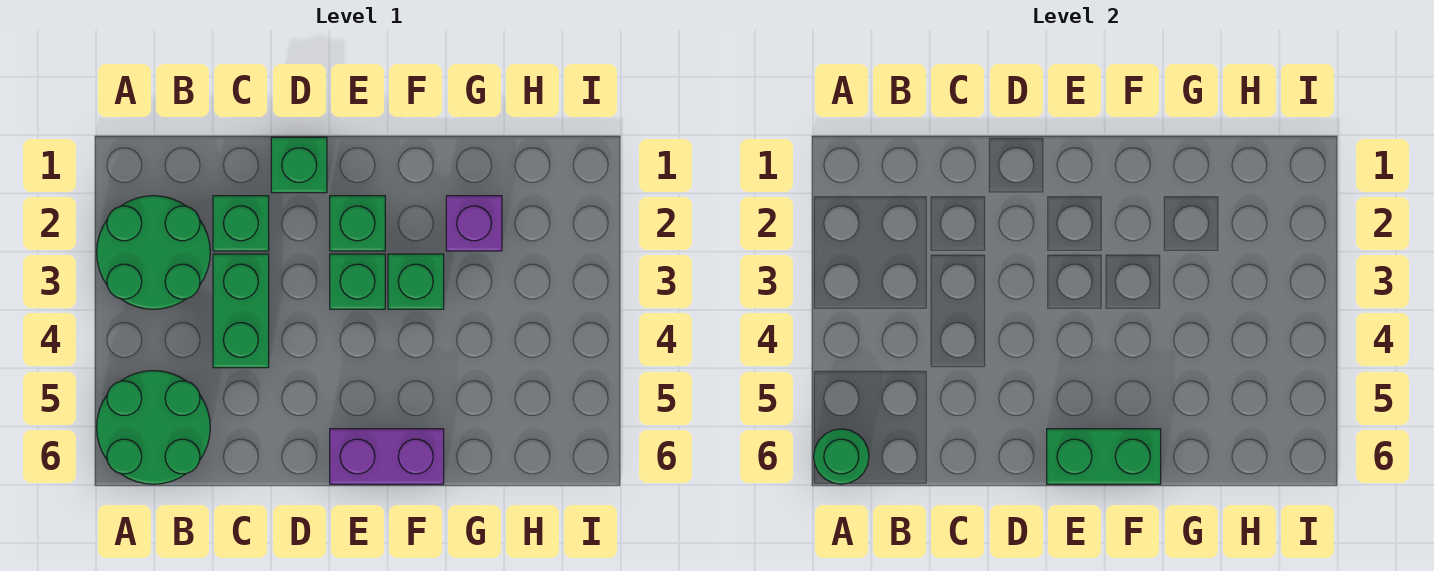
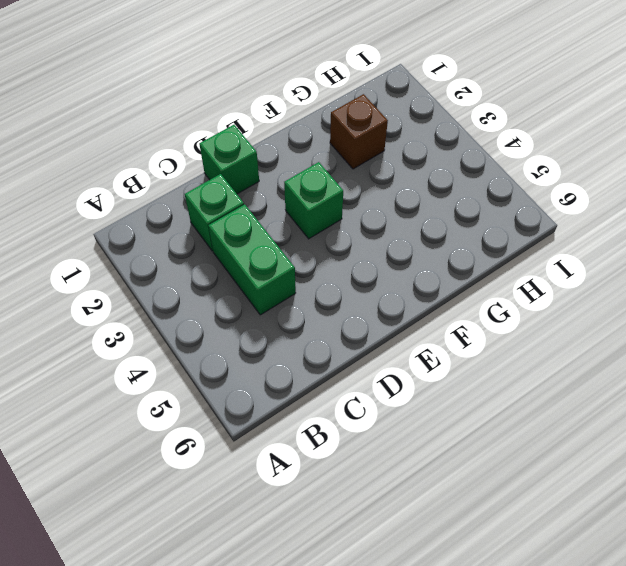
brown brick G2 level 1 -> purple brick G2 level 1
none -> green round brick A2:B3 level 1
none -> green round brick A5:B6 level 1
none -> green brick E2 level 1

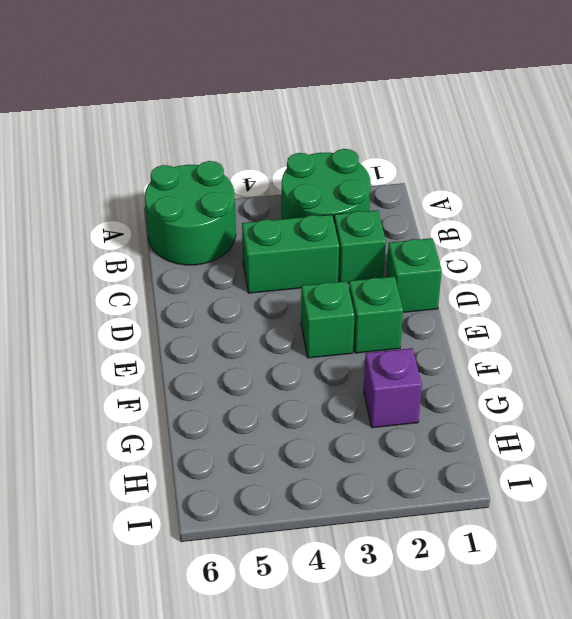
none -> purple brick E6:F6 level 1
none -> green brick F3 level 1
none -> green round brick A6 level 2

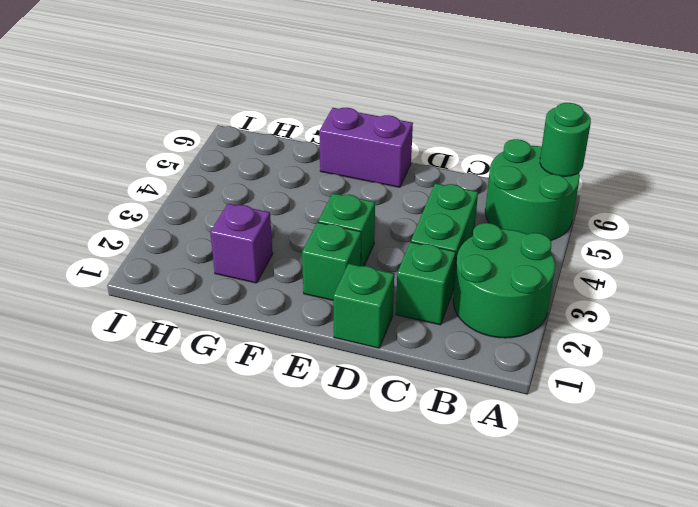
none -> green brick F3 level 1
none -> green brick E6:F6 level 2

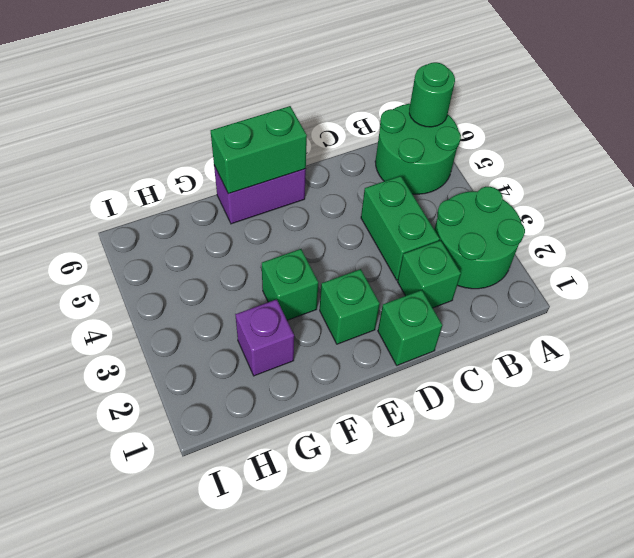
none -> green brick E3 level 1

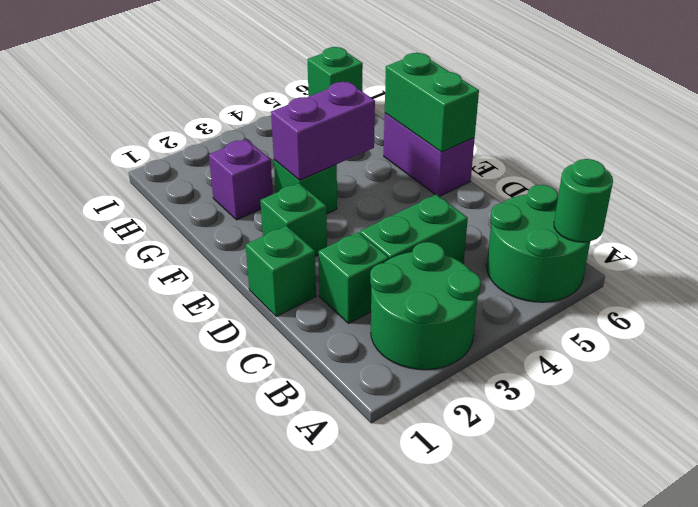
purple brick F3:F4 level 2 -> none
green brick I6 level 1 -> green brick E3 level 1

